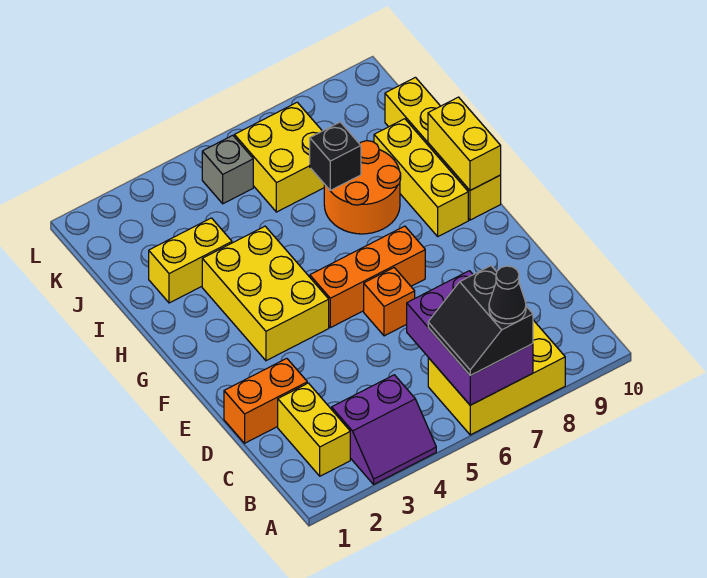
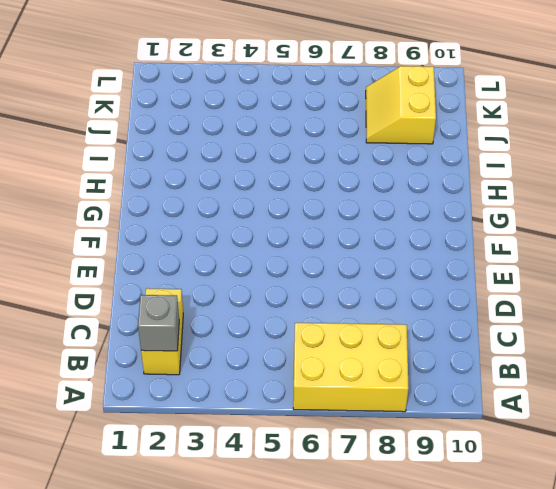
grey brick B2 level 2 -> grey brick K5 level 1
yellow slope J8:K9 level 1 top 9 -> none
none -> purple slope A3:B4 level 1 top B
none -> orange brick D1:D2 level 1
none -> orange brick E6 level 1

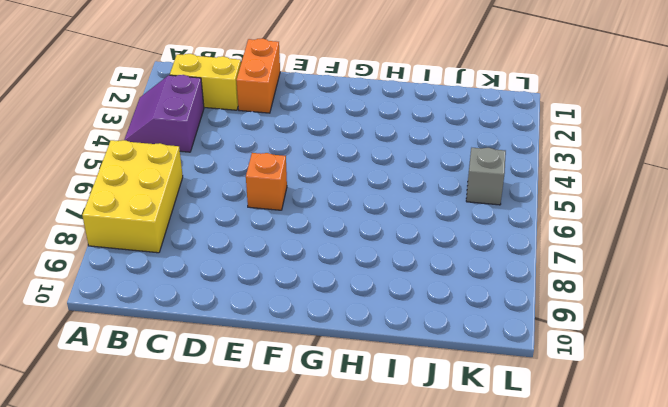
none -> yellow brick F3:H4 level 1
none -> orange brick F5:F7 level 1
none -> yellow brick G9:I9 level 1

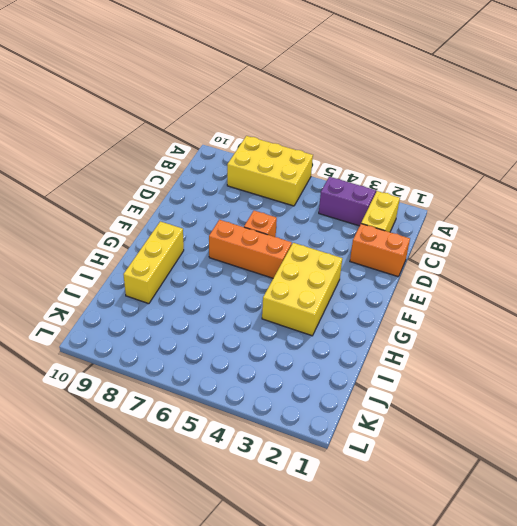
none -> yellow brick G10:J10 level 1
none -> orange round brick H7:I8 level 1
none -> yellow brick I2:I3 level 1

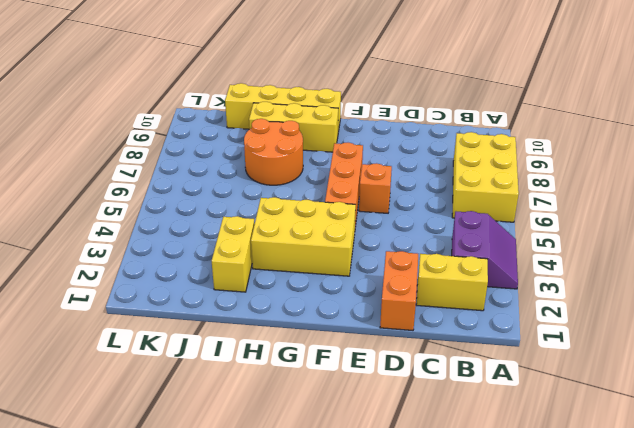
none -> yellow brick J6:K7 level 1
none -> grey brick K5 level 1
none -> purple brick A6:C7 level 2

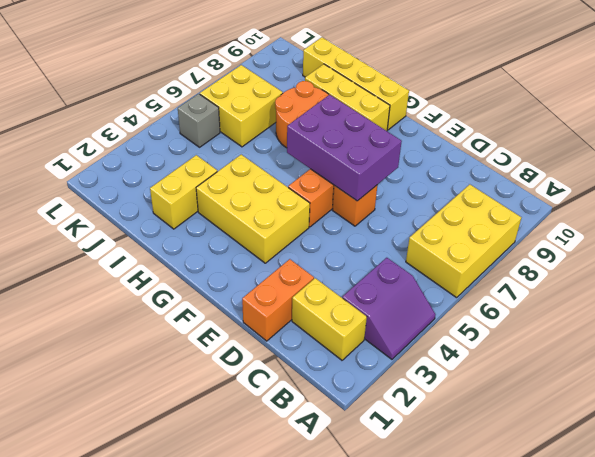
purple brick E6:G7 level 2 -> purple brick A6:C7 level 2
none -> yellow brick G10:H10 level 2
none -> black brick I7 level 2
none -> black slope A6:B7 level 3 top 7

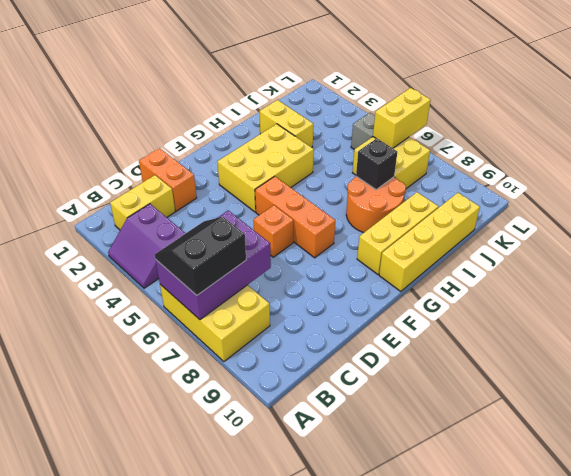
yellow brick K6:L6 level 2 -> yellow brick G10:H10 level 2
none -> black cone A7 level 4

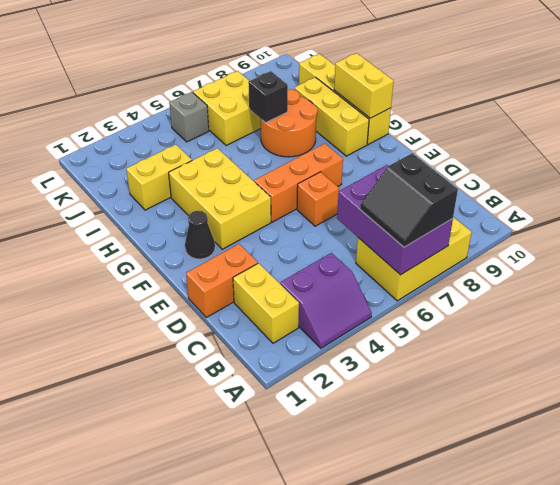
black cone F2 level 1 -> black cone A7 level 4

